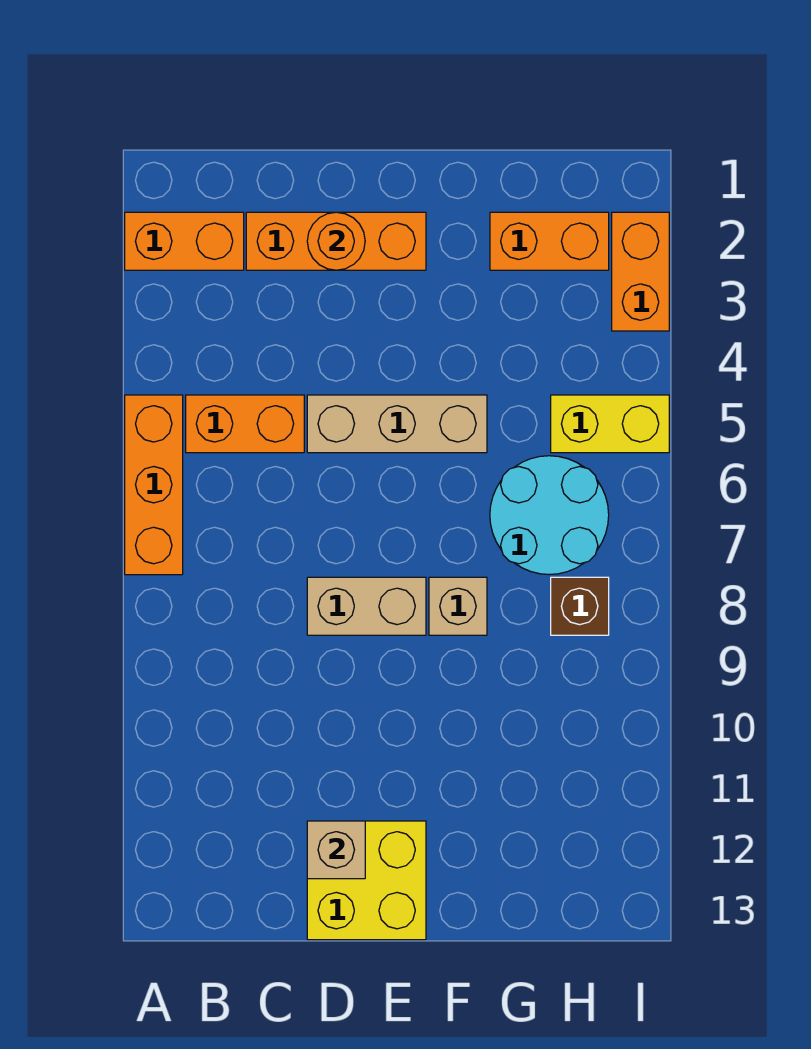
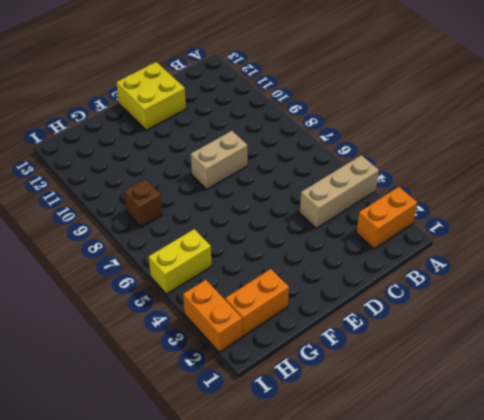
tan brick A4:C4 level 1 -> tan brick D5:F5 level 1
none -> orange brick A5:A7 level 1
none -> orange brick B5:C5 level 1
none -> orange brick C2:E2 level 1

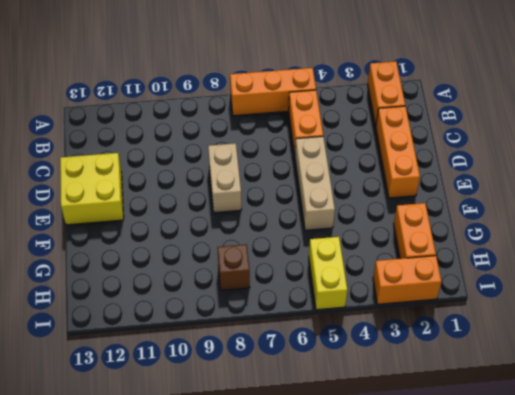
none -> tan brick F8 level 1
none -> cyan round brick G6:H7 level 1
none -> orange round brick D2 level 2

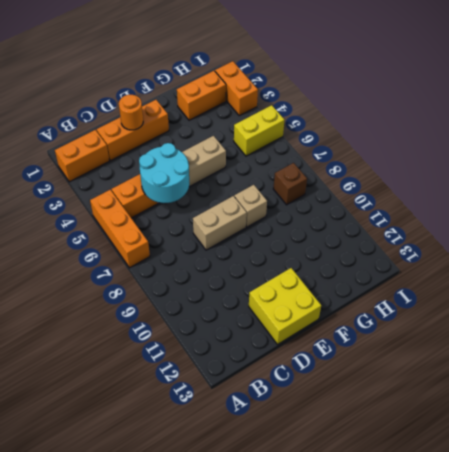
cyan round brick C5:D6 level 2 -> cyan round brick G6:H7 level 1
none -> tan brick D12 level 2

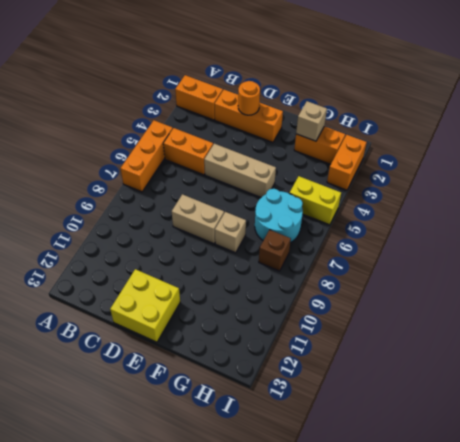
tan brick G2 level 2 -> tan brick D12 level 2

